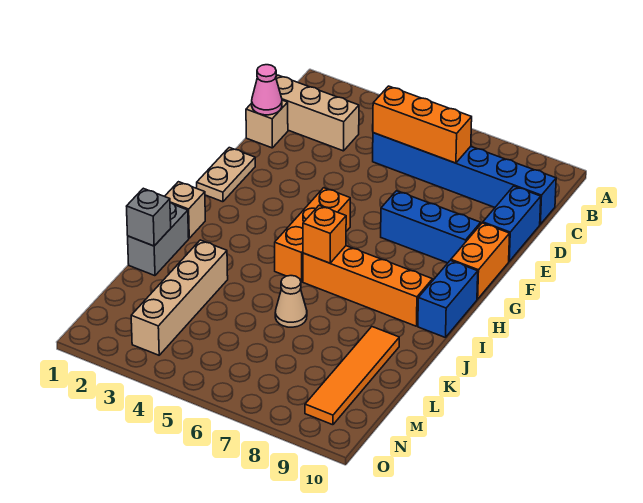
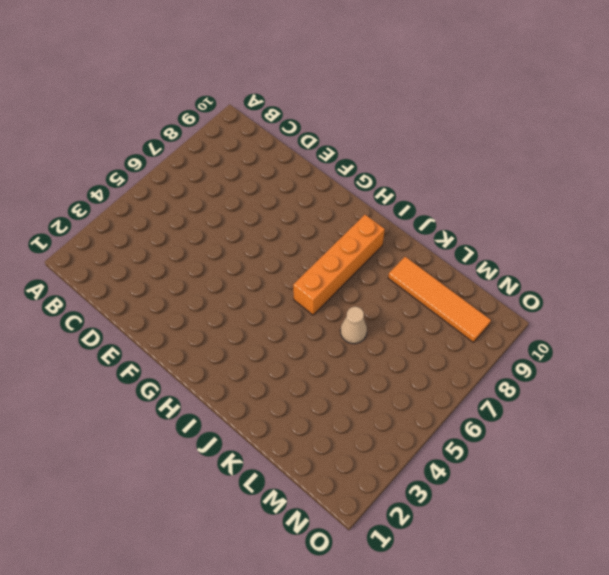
none -> tan brick C1:C3 level 1
none -> blue brick C5:C10 level 1
none -> tan brick D1 level 1

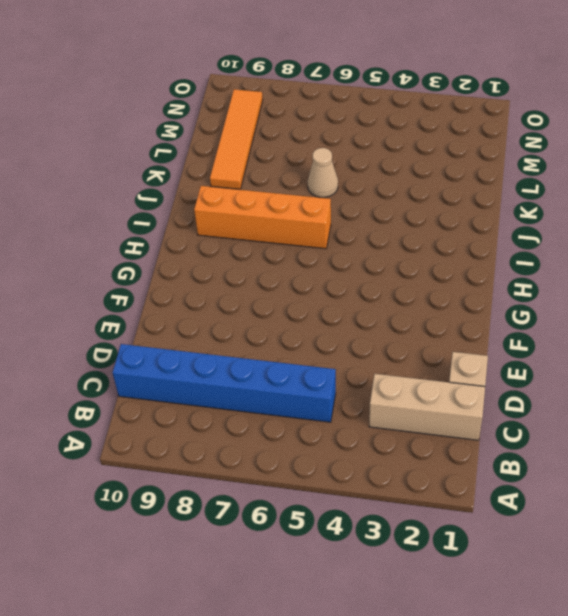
none -> blue brick D10:E10 level 1
none -> tan plate F1:G1 level 1
none -> blue brick F7:F9 level 1

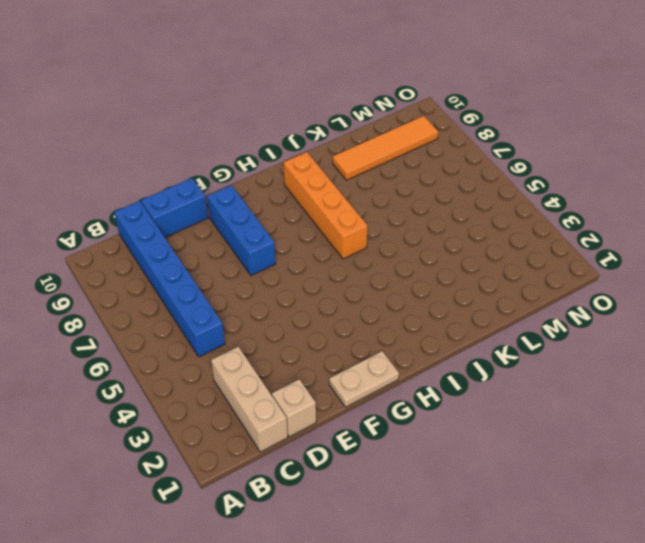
none -> orange brick F10:G10 level 1
none -> orange brick G5:I5 level 1
none -> blue brick H10:I10 level 1

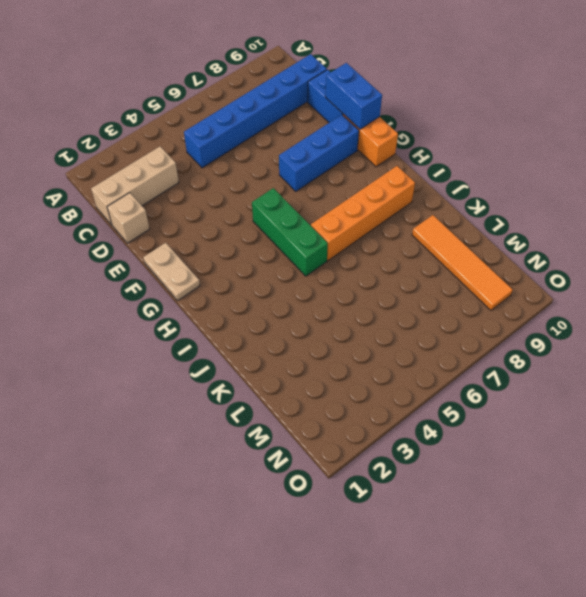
blue brick E10:F10 level 2 -> blue brick H10:I10 level 1
green brick G5:I5 level 1 -> orange brick G5:I5 level 1
none -> tan brick I1 level 1
none -> grey brick J1:K1 level 1
none -> tan brick K3:N3 level 1

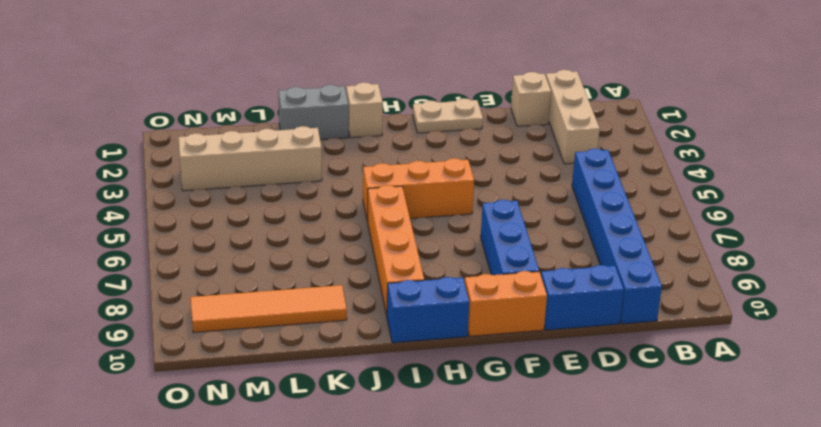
none -> tan cone K6 level 1
none -> orange brick C5:C7 level 2
none -> pink cone D1 level 2

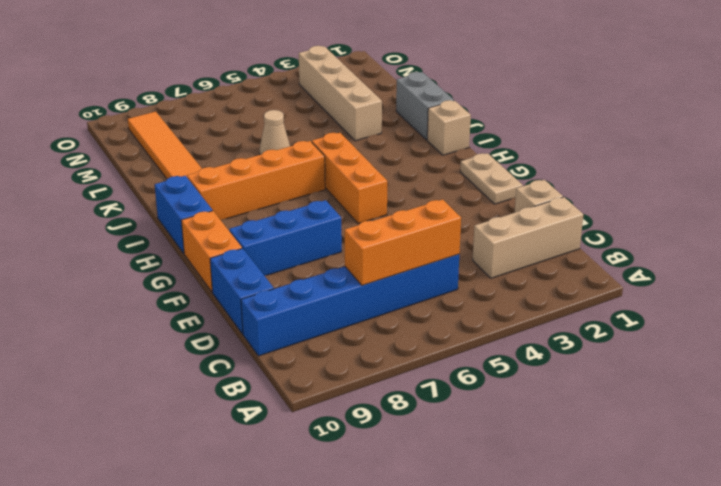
none -> pink cone D1 level 2
none -> orange brick I6 level 2
none -> grey brick K1 level 2

